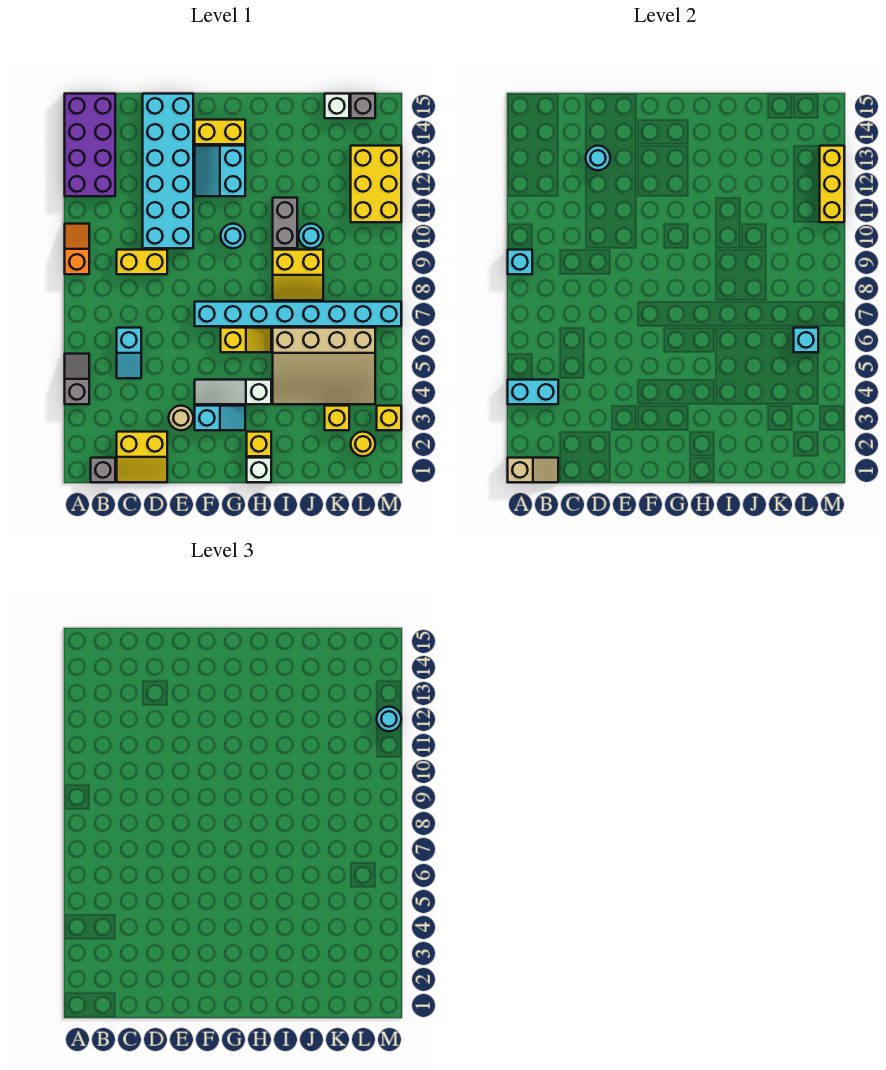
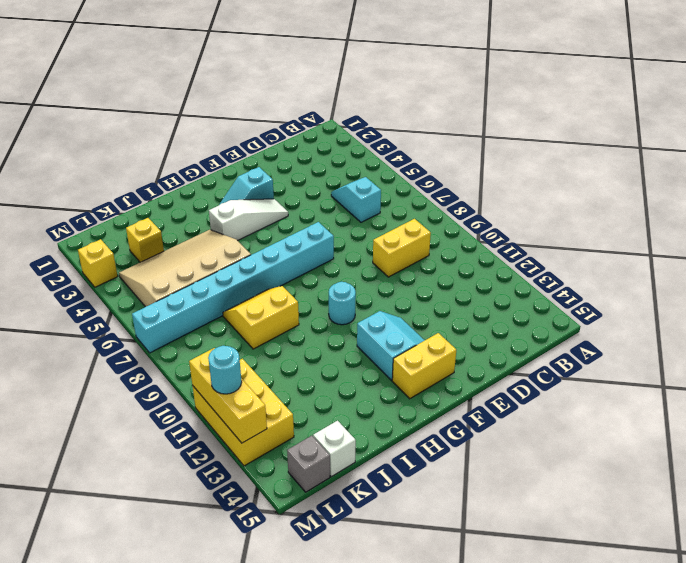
none -> grey slope A4:A5 level 1 top 4
none -> orange slope A9:A10 level 1 top 9
none -> purple brick A12:B15 level 1
none -> grey brick B1 level 1

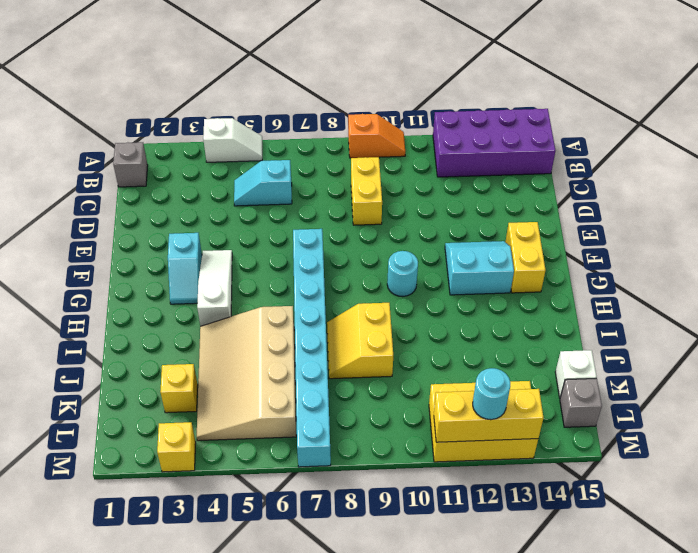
white slope A4:A5 level 1 top 4 -> grey slope A4:A5 level 1 top 4
none -> yellow slope C1:D2 level 1 top 2
none -> cyan brick D10:E15 level 1
none -> tan round brick E3 level 1
none -> yellow slope G6:H6 level 1 top G

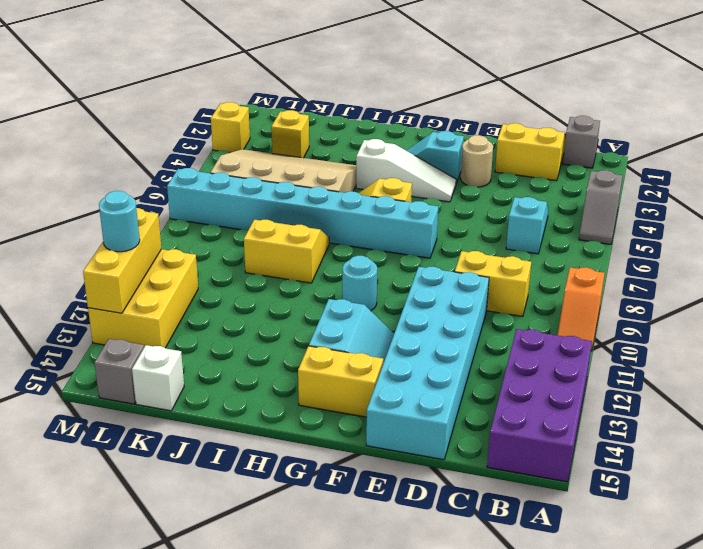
none -> white brick H1 level 1
none -> yellow brick H2 level 1
none -> grey brick I10:I11 level 1
none -> cyan round brick J10 level 1

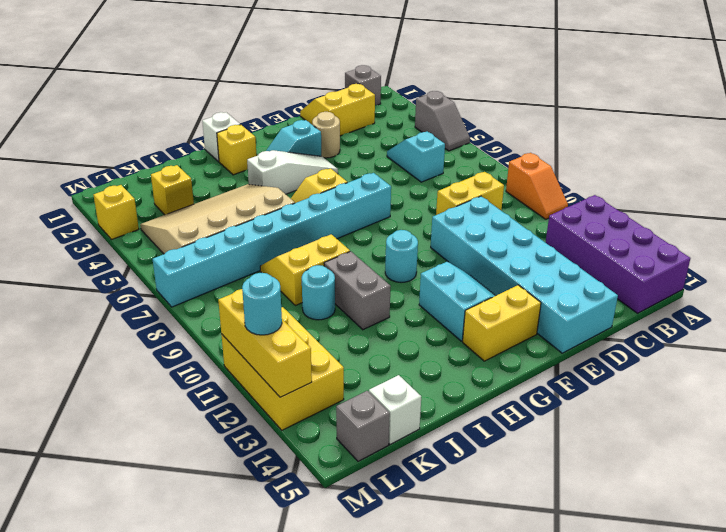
none -> yellow round brick L2 level 1
none -> tan slope A1:B1 level 2 top A
none -> cyan brick A4:B4 level 2
none -> cyan brick A9 level 2

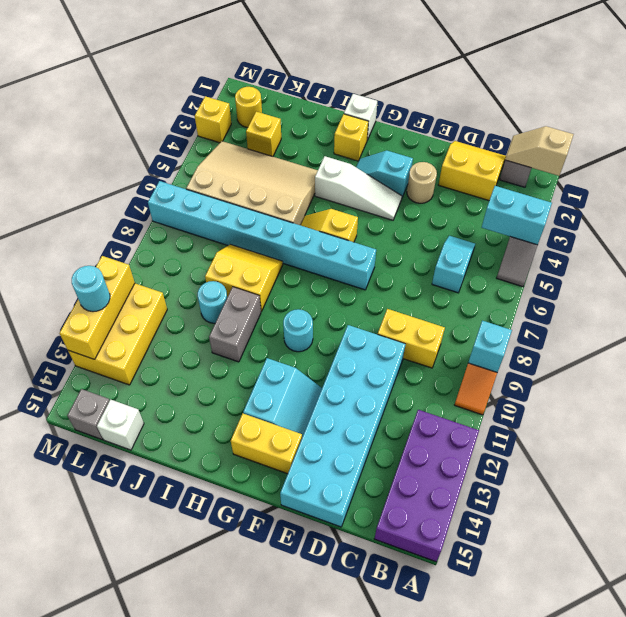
none -> cyan round brick D13 level 2
none -> cyan brick L6 level 2

